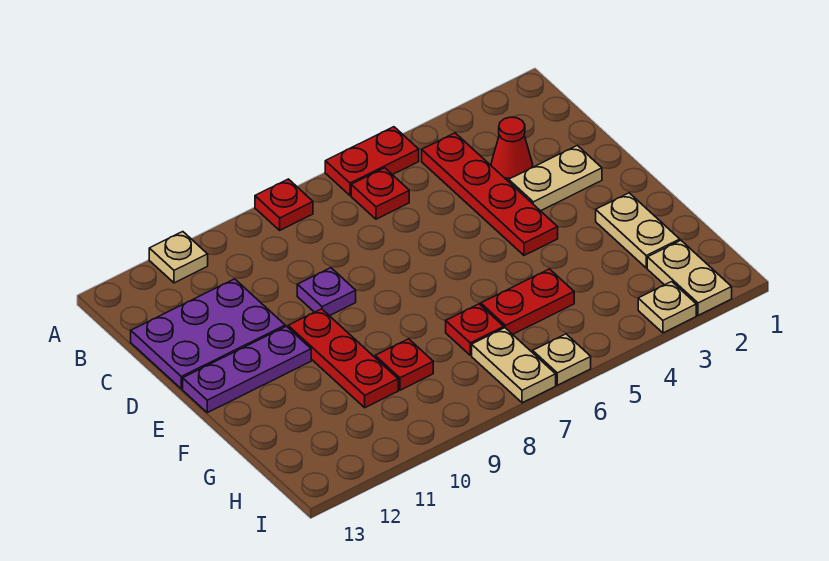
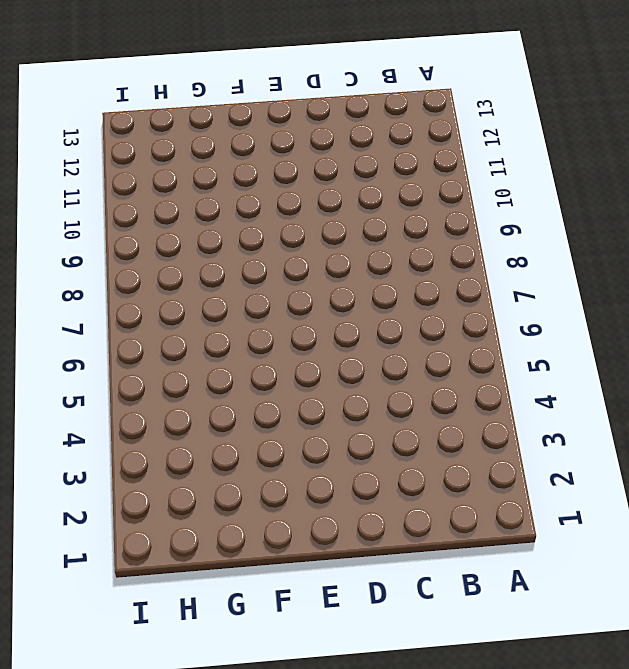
none -> red plate A5:A6 level 1
none -> red plate A8 level 1
none -> tan plate A11 level 1

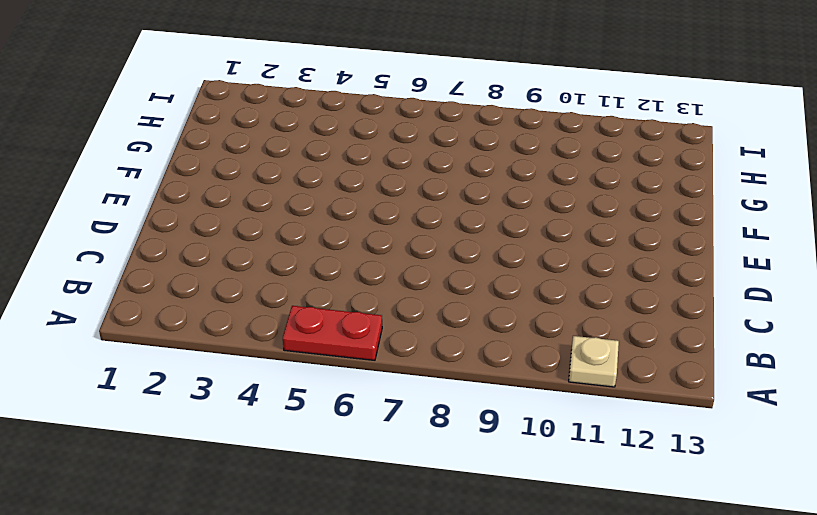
none -> red plate A8 level 1
none -> red plate B4:E4 level 1
none -> red plate B6 level 1

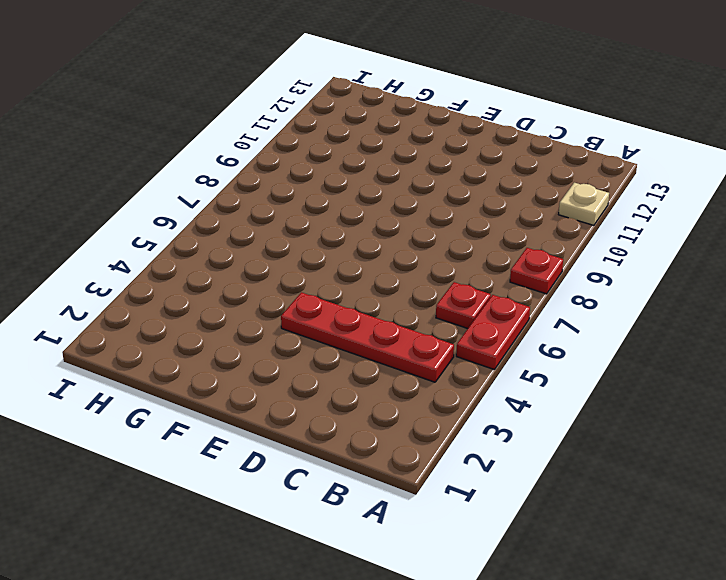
none -> red cone C3 level 1
none -> purple plate C11:D13 level 1
none -> tan plate D2:D3 level 1

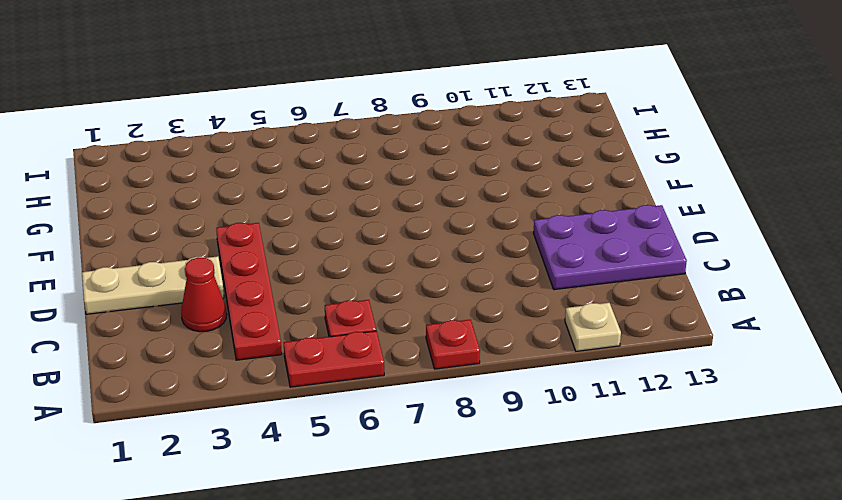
tan plate D1:D3 level 1 -> tan plate D2:D3 level 1
none -> purple plate D9 level 1
none -> red plate E10:G10 level 1
none -> purple plate E11:E13 level 1

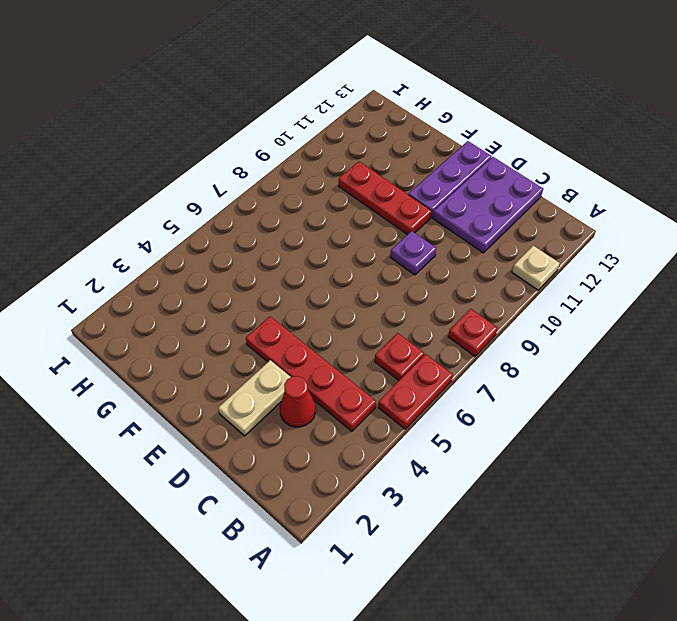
none -> tan plate F2:G2 level 1
none -> red plate G5:G6 level 1
none -> red plate G7 level 1

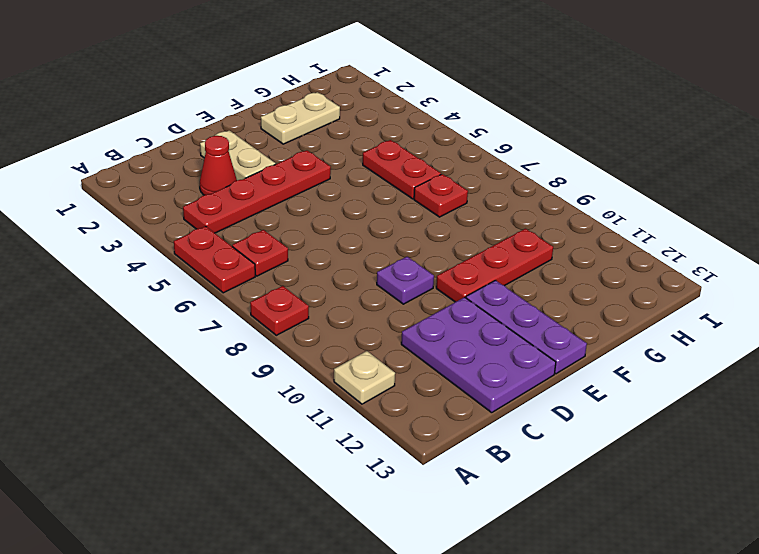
none -> red plate G9 level 1
none -> tan plate H2:I2 level 1
none -> tan plate H7:I7 level 1

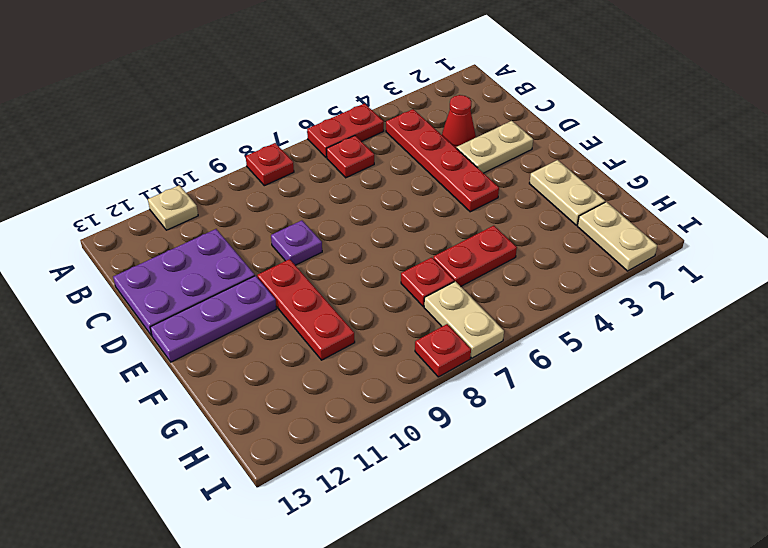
red plate I8 level 1 -> red plate G9 level 1
none -> tan plate I3 level 1
none -> tan plate I6 level 1

